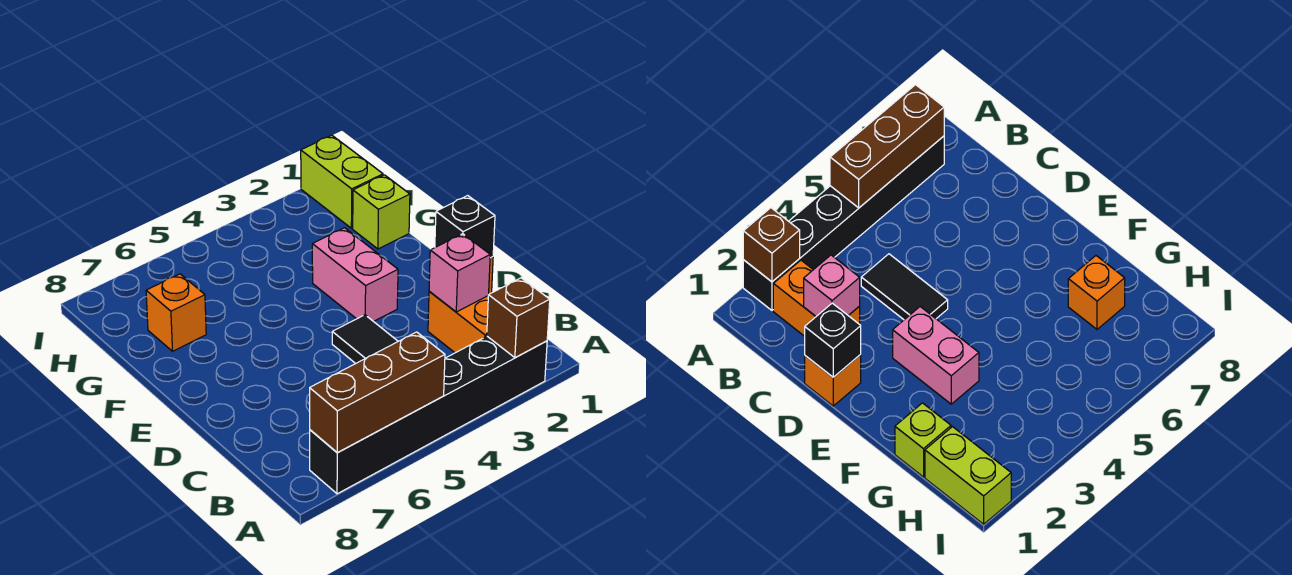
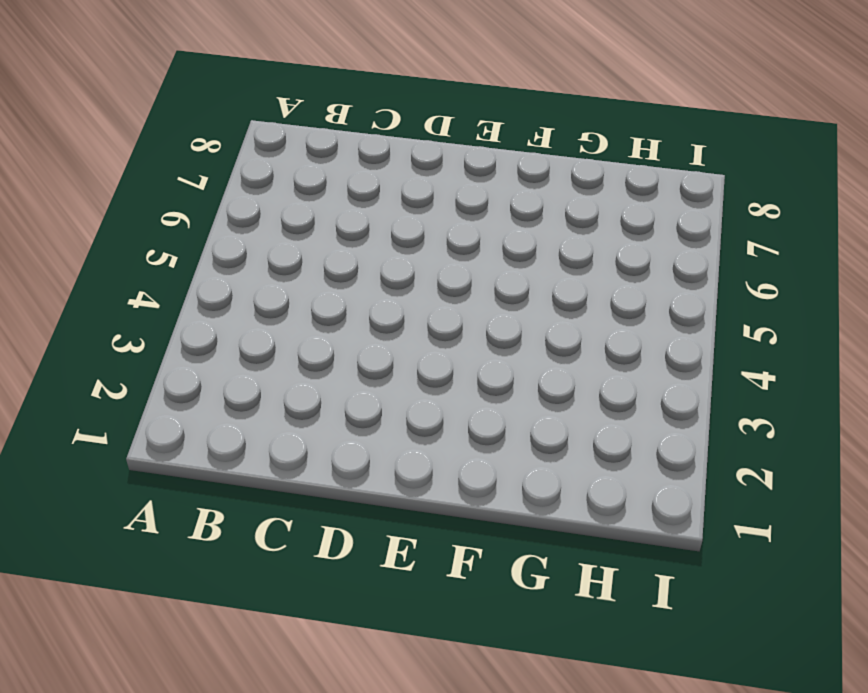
none -> black brick A2:A7 level 1
none -> orange brick B2:C2 level 1
none -> black tile C4:D4 level 1

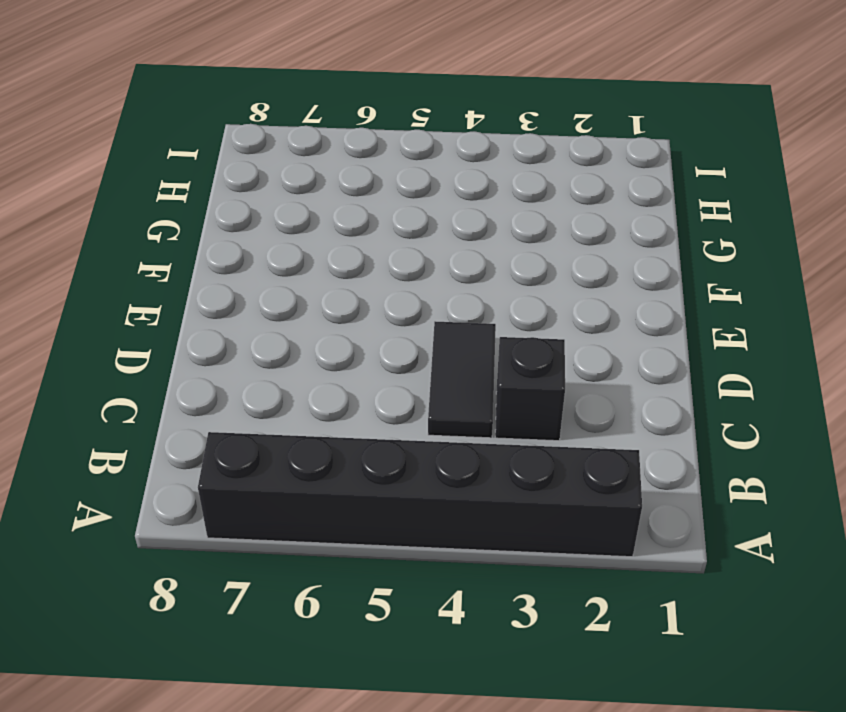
black brick C3 level 1 -> black brick D1 level 2
none -> orange brick B2:C2 level 1
none -> orange brick D1 level 1
none -> pink brick E3:F3 level 1

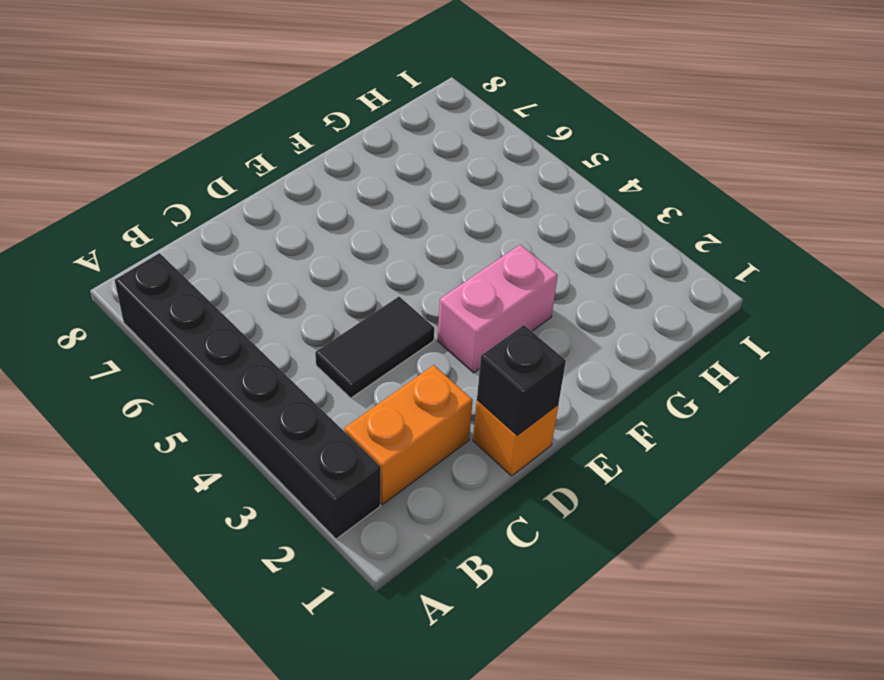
none -> lime brick G1 level 1
none -> orange brick G7 level 1
none -> lime brick H1:I1 level 1

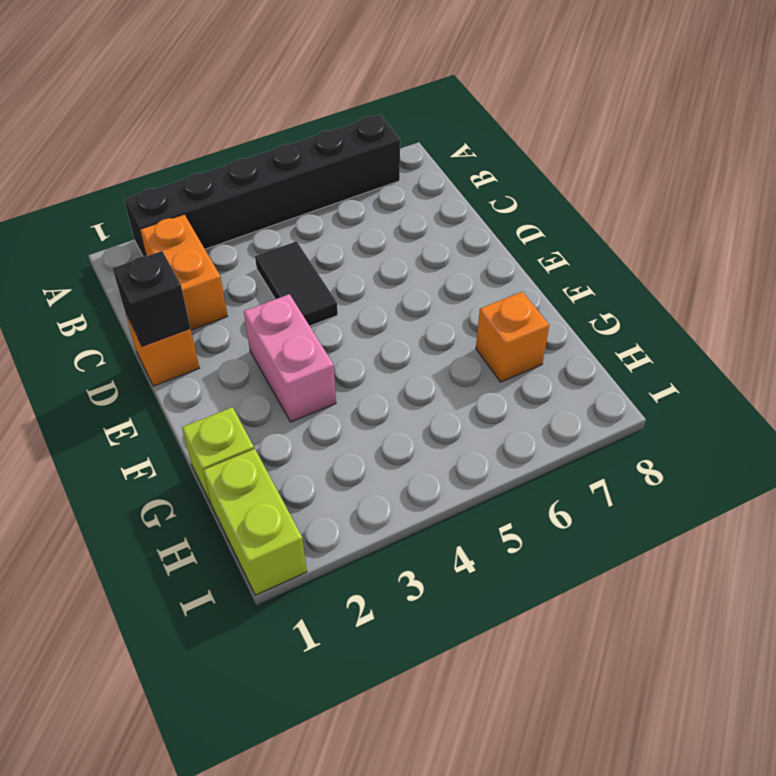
none -> brown brick A2 level 2
none -> brown brick A5:A7 level 2
none -> pink brick C2 level 2

